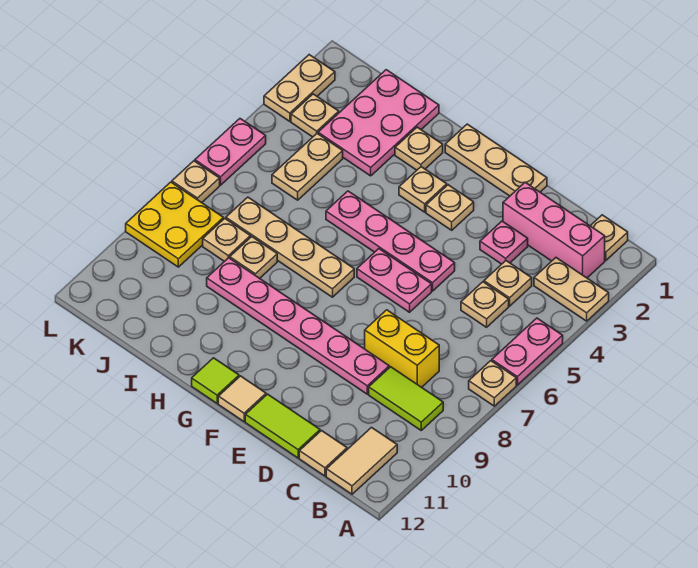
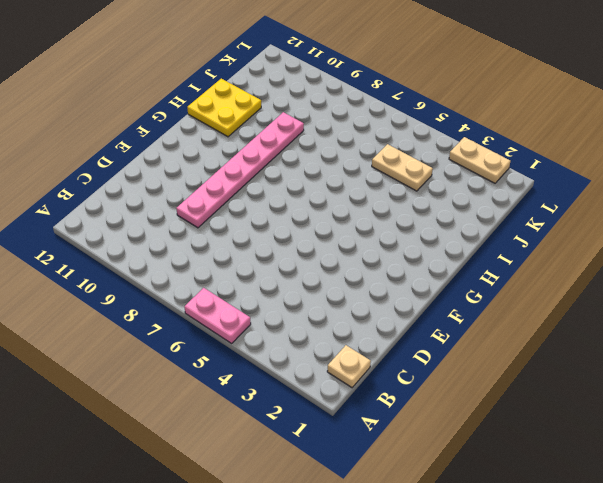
yellow plate H11:I12 level 1 -> yellow plate K8:L9 level 1
none -> tan plate A3:B3 level 1
none -> tan plate A7 level 1
none -> pink brick B2:D2 level 1
none -> lime tile B9:C9 level 1

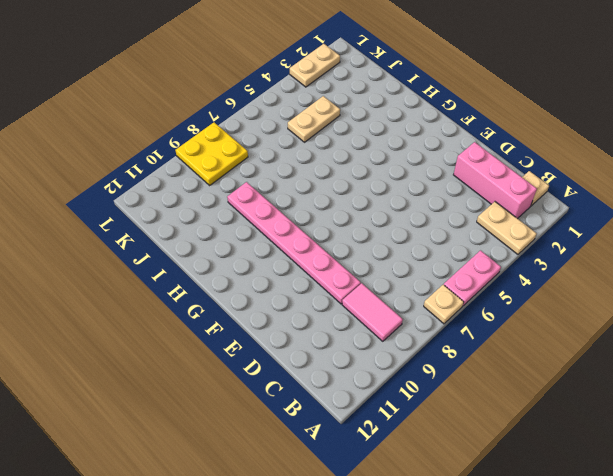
pink tile B9:C9 level 1 -> lime tile B9:C9 level 1
none -> tan tile B11:B12 level 1
none -> tan plate C4 level 1
none -> tan plate C5 level 1
none -> yellow brick C8:D8 level 1

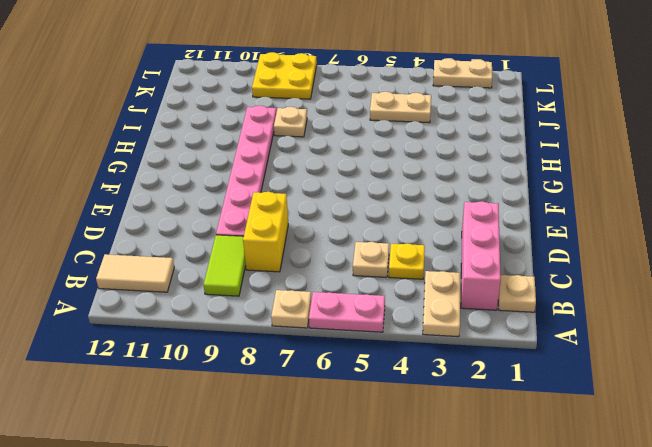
yellow plate C4 level 1 -> tan plate C4 level 1
none -> tan tile C12 level 1
none -> pink plate D3 level 1
none -> lime tile D12:E12 level 1
none -> tan plate E1:G1 level 1

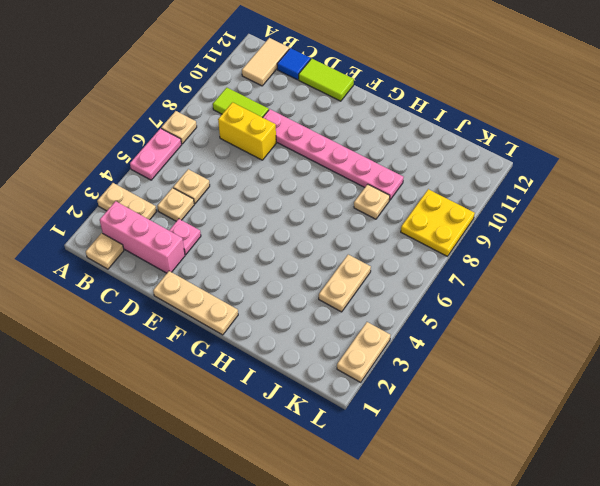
blue tile C12 level 1 -> tan tile C12 level 1
none -> pink plate E5:H5 level 1
none -> pink plate E6:F6 level 1
none -> tan plate F3 level 1
none -> tan tile F12 level 1

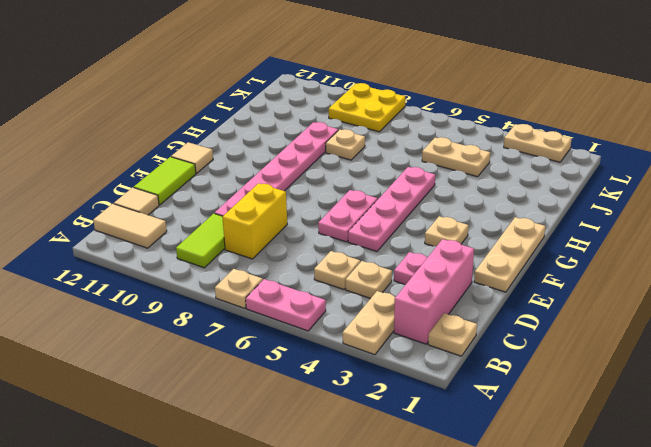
none -> tan plate G3 level 1
none -> tan plate G7:J7 level 1
none -> lime tile G12 level 1
none -> tan plate H2 level 1

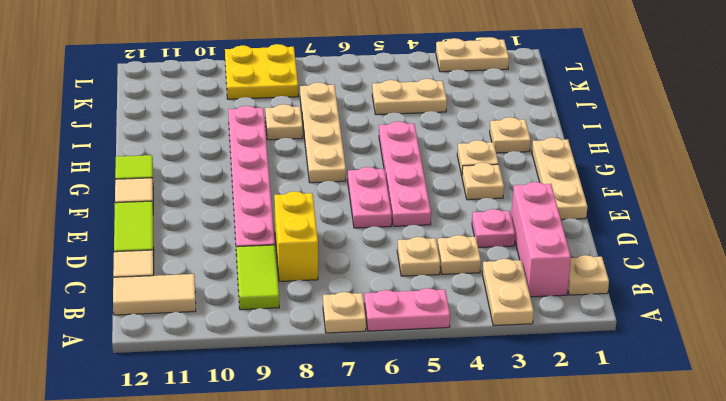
none -> pink plate I1:J3 level 1
none -> tan plate J8 level 1
none -> tan plate K3 level 1
none -> pink plate L5:L6 level 1

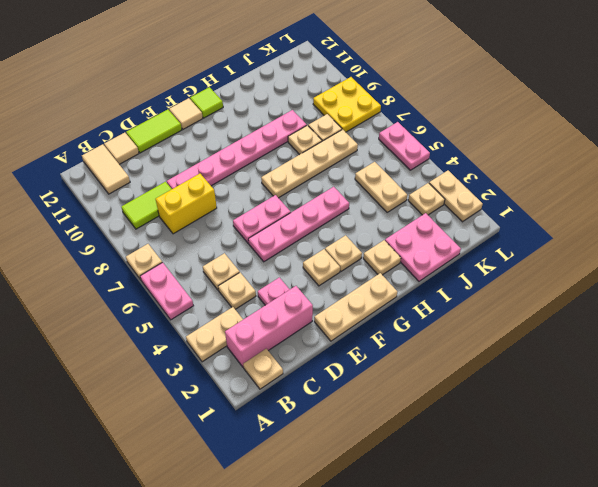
pink plate I1:J2 level 1 -> pink plate I1:J3 level 1
none -> tan plate L7 level 1

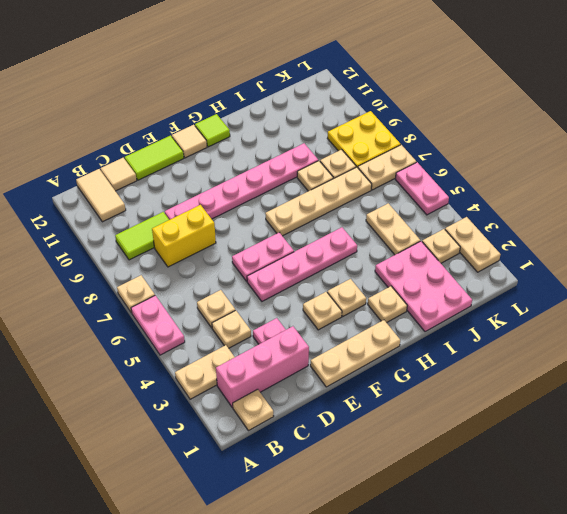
tan plate K7:L7 level 1 -> tan plate L7 level 1

